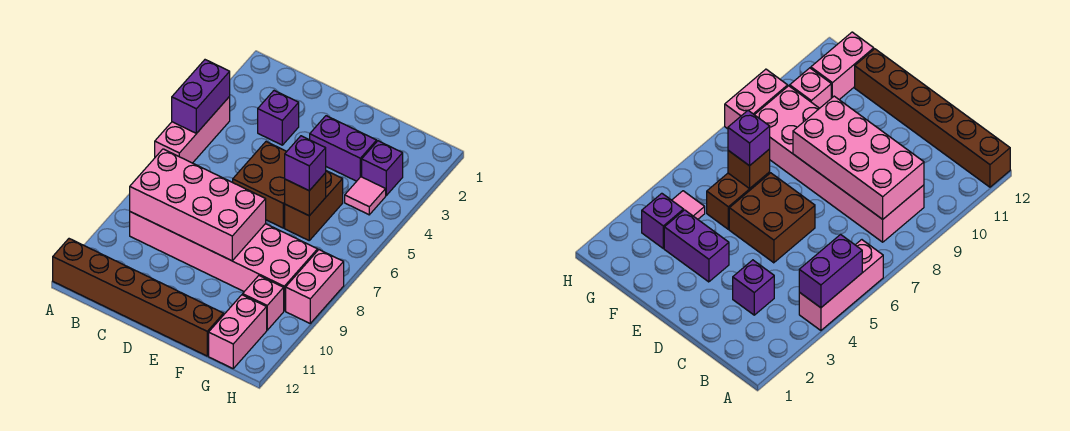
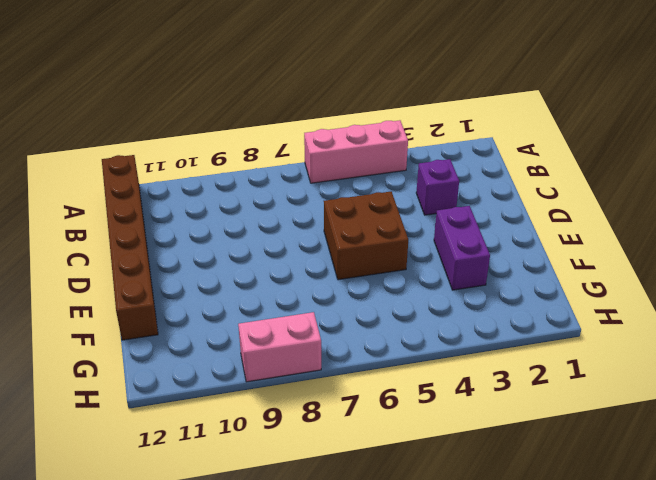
none -> pink brick B8:G9 level 1
none -> brown brick F5:F6 level 1
none -> purple brick G3 level 1

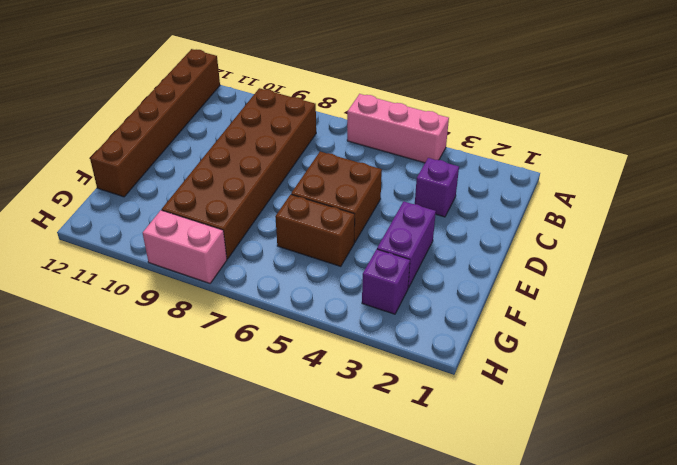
brown brick B8:G9 level 1 -> pink brick B8:G9 level 1
none -> pink tile G4 level 1
none -> pink brick G10 level 1
none -> pink brick G11:G12 level 1

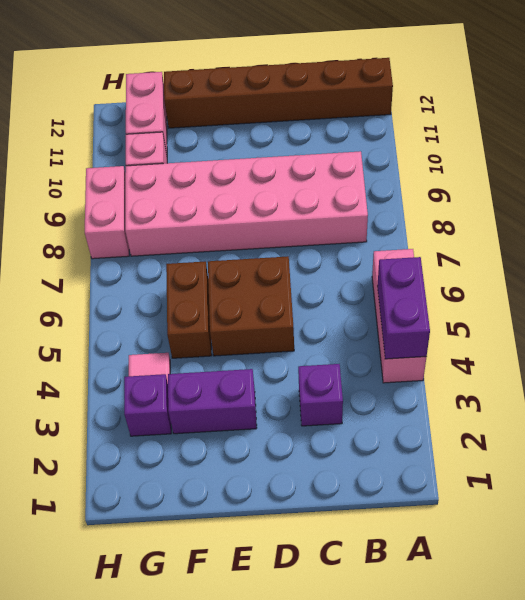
none -> pink brick B8:E9 level 2
none -> brown brick F6 level 2
none -> purple brick F6 level 3

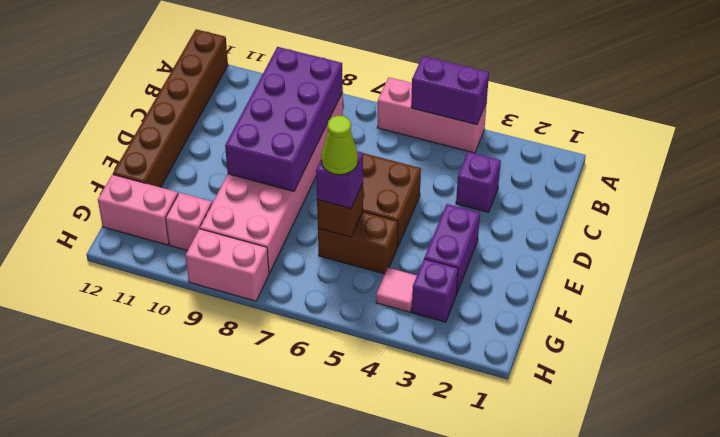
purple brick B8:E9 level 2 -> pink brick B8:E9 level 2
lime cone F6 level 4 -> none

